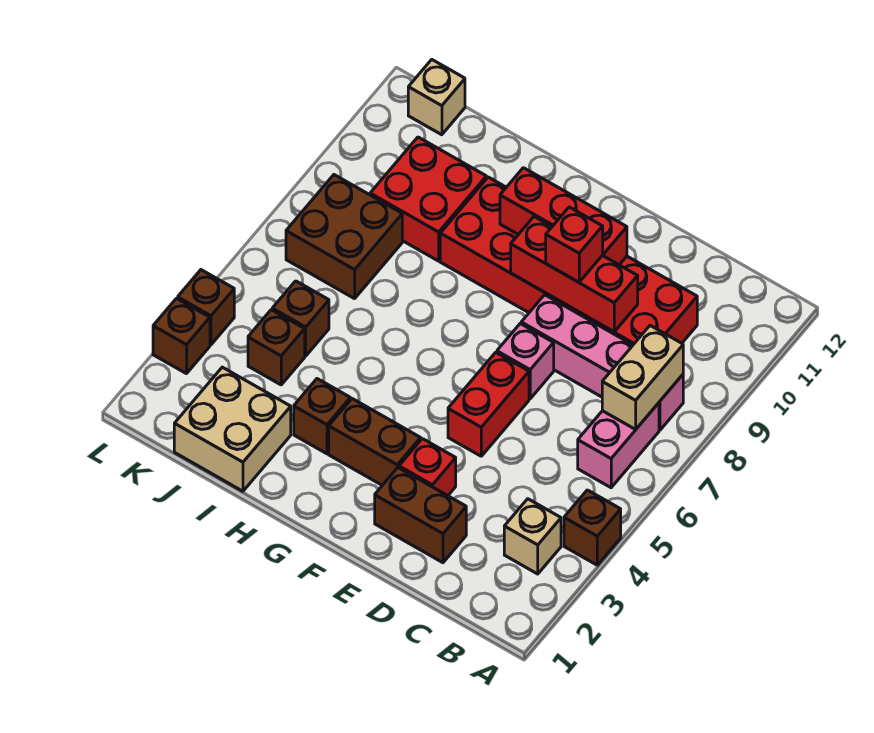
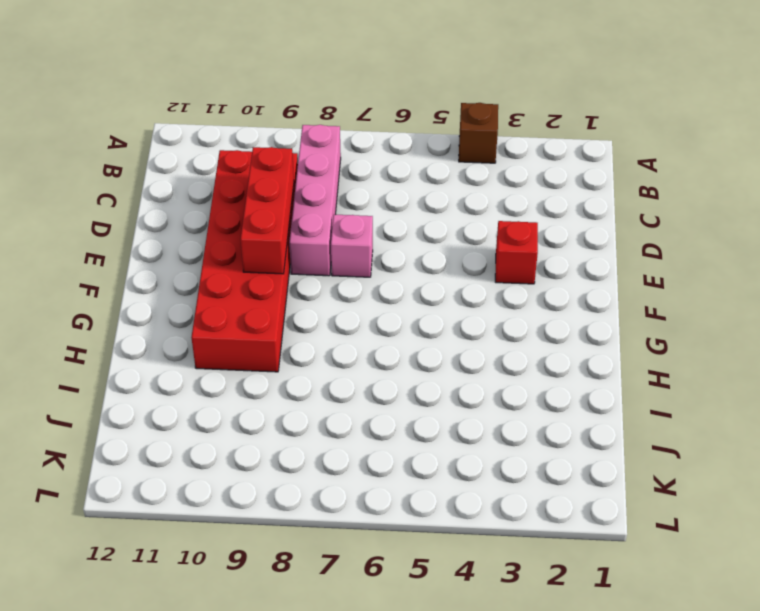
none -> tan brick B3 level 1
none -> pink brick B6:B7 level 1
none -> brown brick D2:E2 level 1

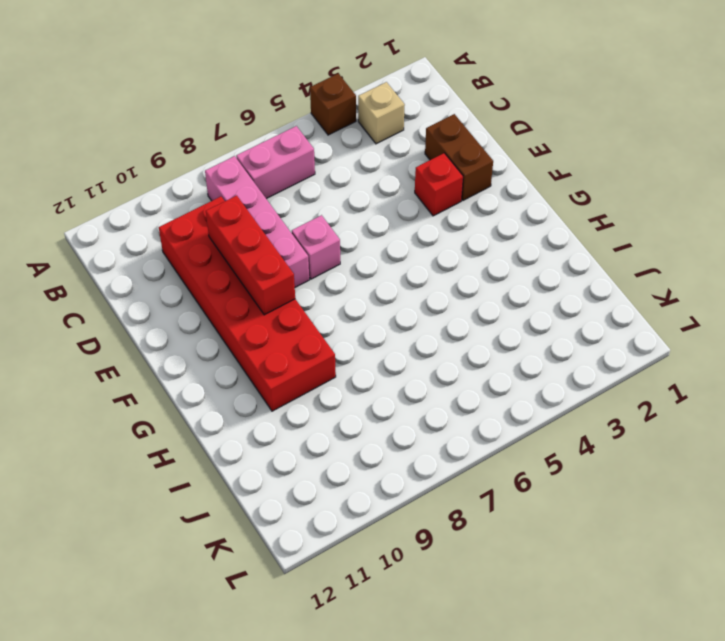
none -> red brick E5:E6 level 1
none -> brown brick F3:G3 level 1
none -> brown brick H3 level 1

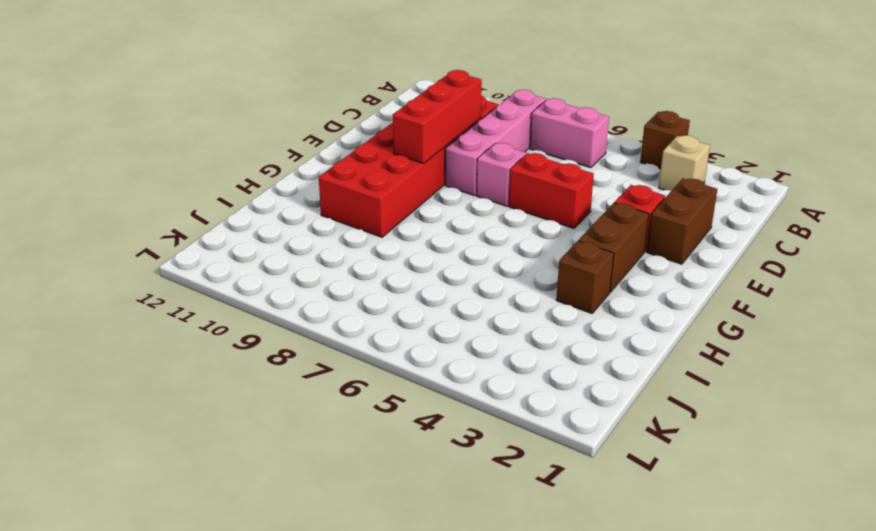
none -> tan brick I1:J2 level 1
none -> red brick I9:J10 level 1
none -> brown brick J4 level 1

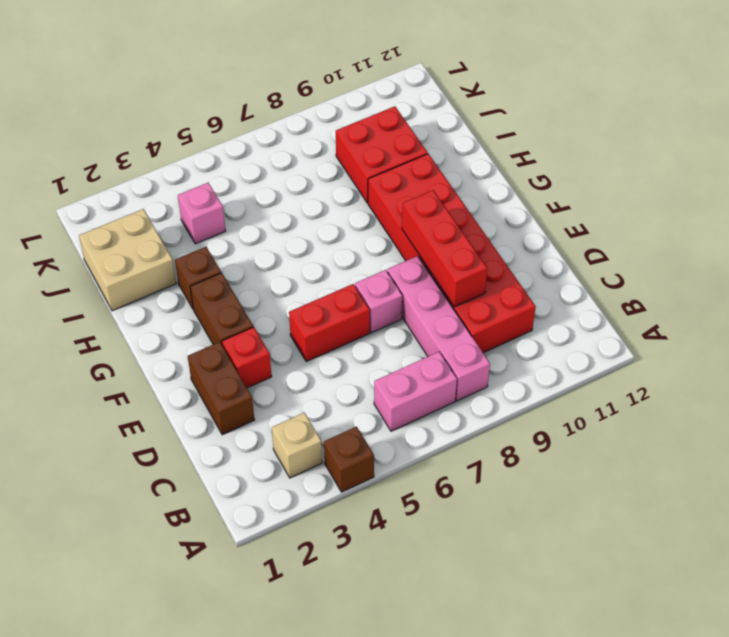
pink brick J4 level 1 -> brown brick J4 level 1
none -> brown brick J5 level 1
none -> brown brick J7:K8 level 1
none -> tan brick K12 level 1

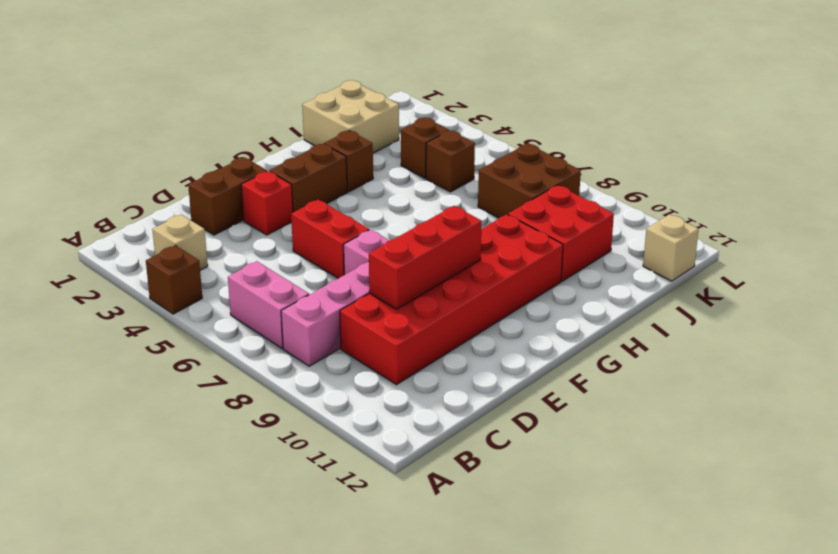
none -> brown brick L3 level 1
none -> brown brick L4 level 1
none -> tan brick B7:B8 level 2

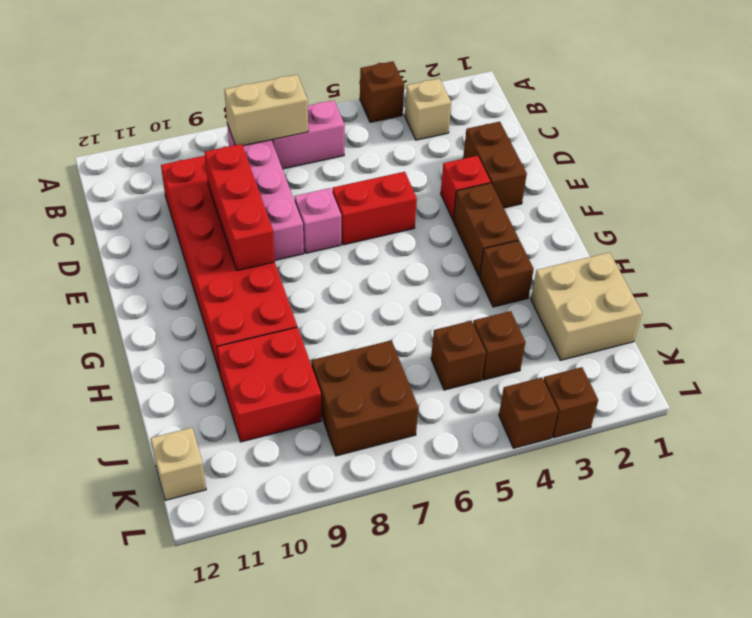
none -> red brick E10:G10 level 2
none -> red brick E9 level 3

